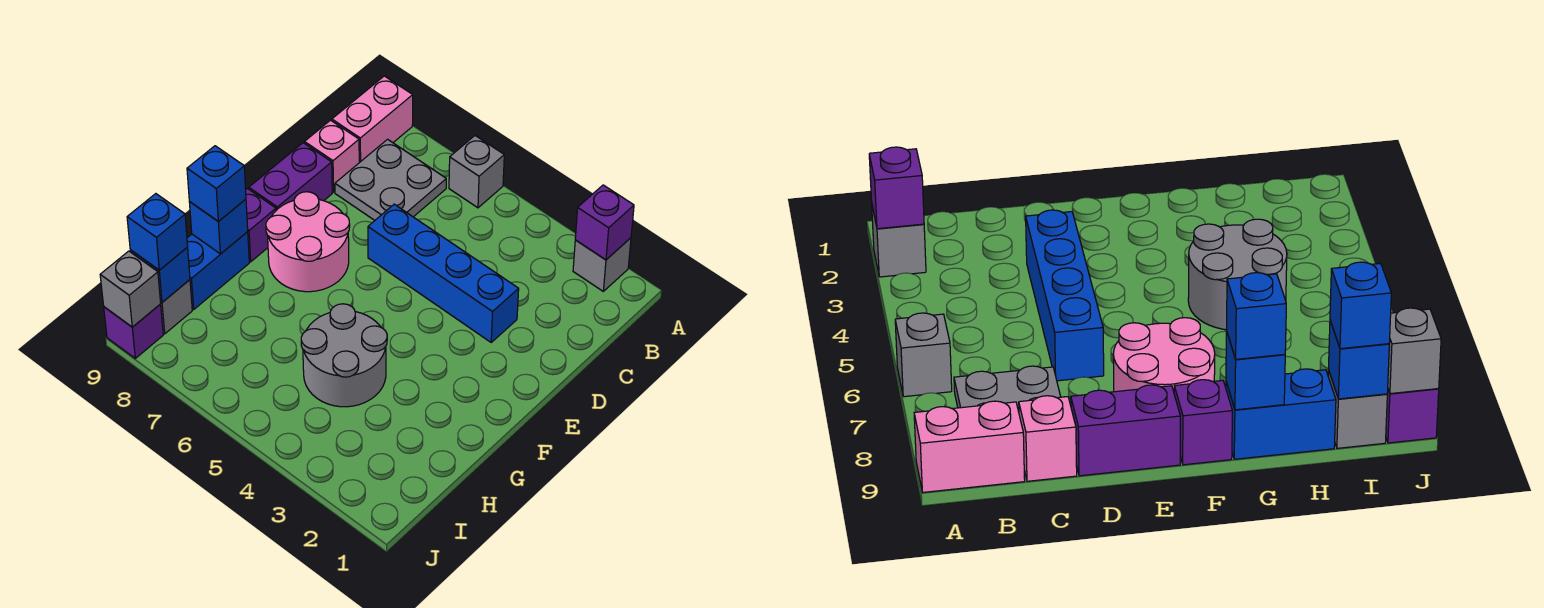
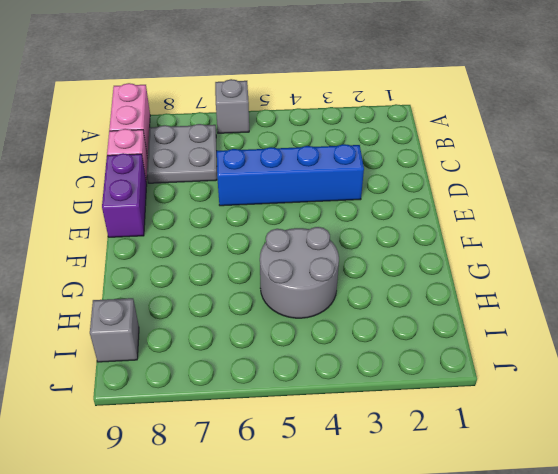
none -> grey brick A2 level 1
none -> pink round brick E7:F8 level 1
none -> purple brick F9 level 1

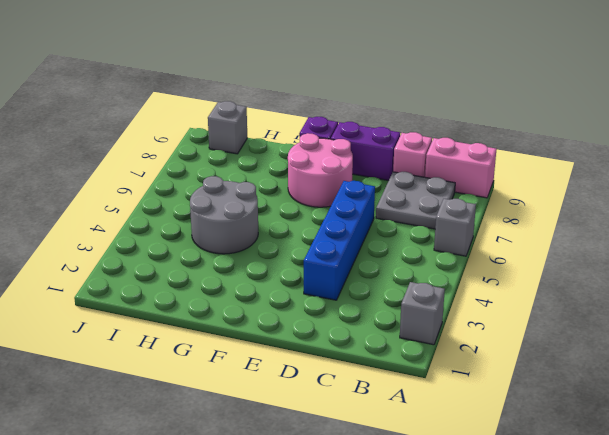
none -> blue brick G9:H9 level 1
none -> purple brick J9 level 1
none -> purple brick A2 level 2

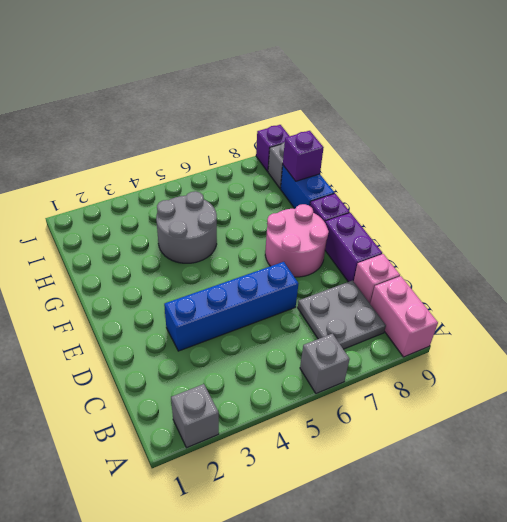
purple brick H9 level 2 -> purple brick A2 level 2
none -> blue brick G9 level 2
none -> blue brick I9 level 2
none -> grey brick J9 level 2

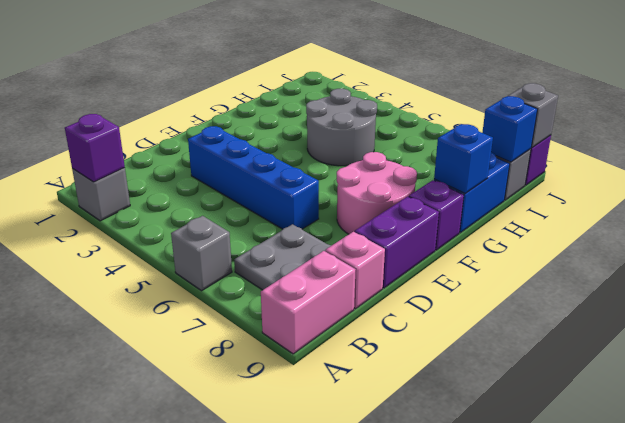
none -> blue brick G9 level 3
none -> blue brick I9 level 3

